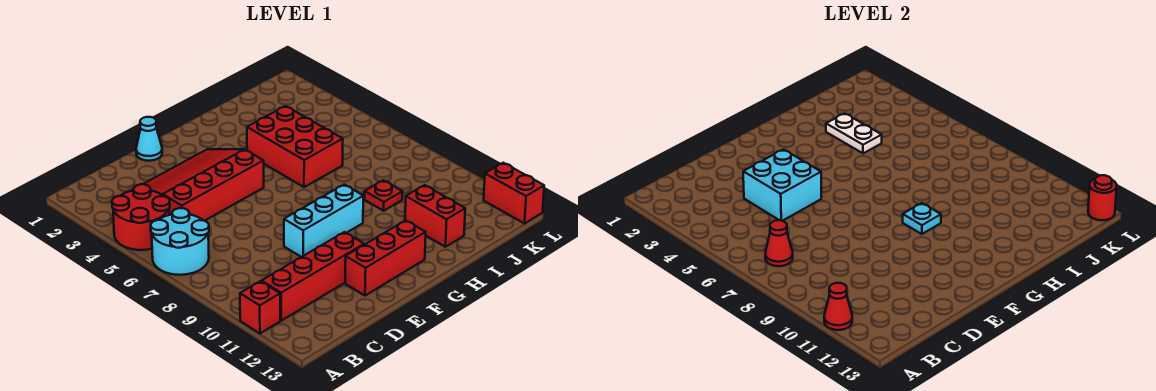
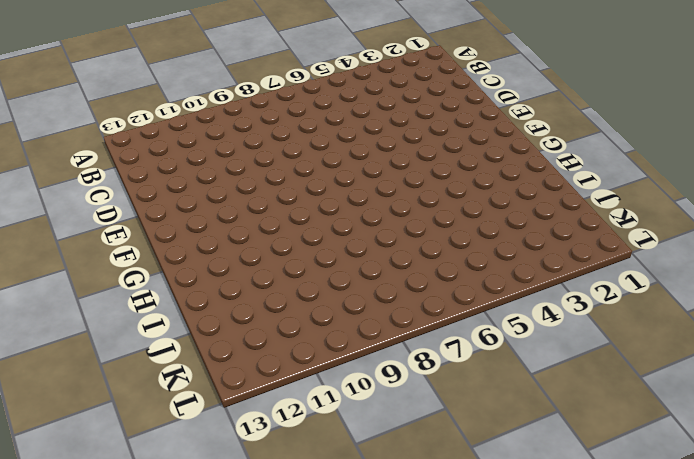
none -> red round brick A4:B5 level 1
none -> cyan round brick A6:B7 level 1
none -> red brick A11 level 1

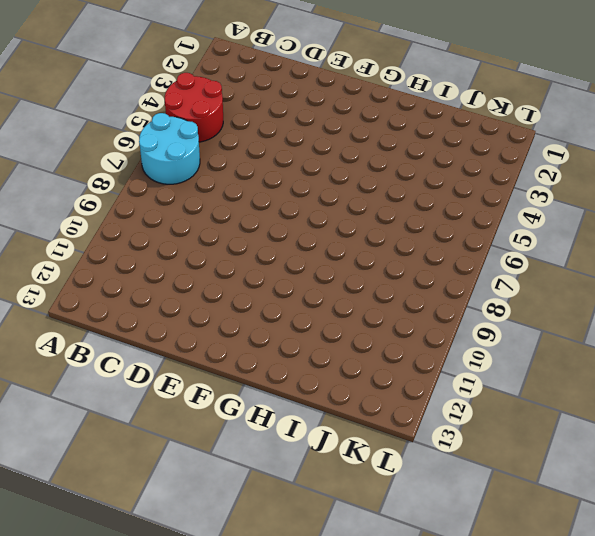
none -> red brick A11 level 1
none -> red brick B11:E11 level 1
none -> red slope C3:F5 level 1 top 5

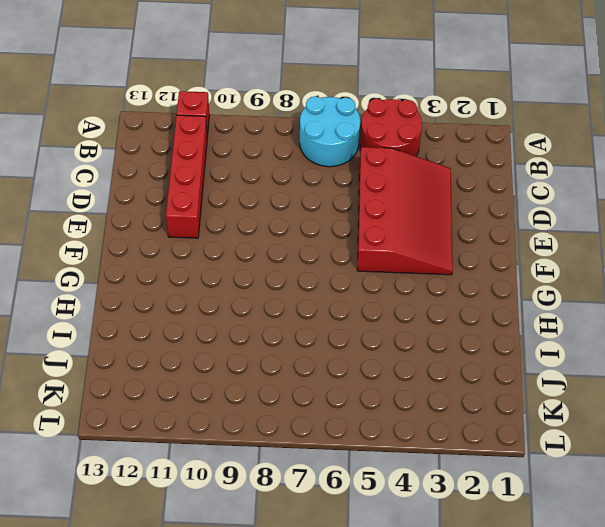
none -> cyan cone E1 level 1
none -> cyan brick E9:G9 level 1
none -> red brick E12:G12 level 1

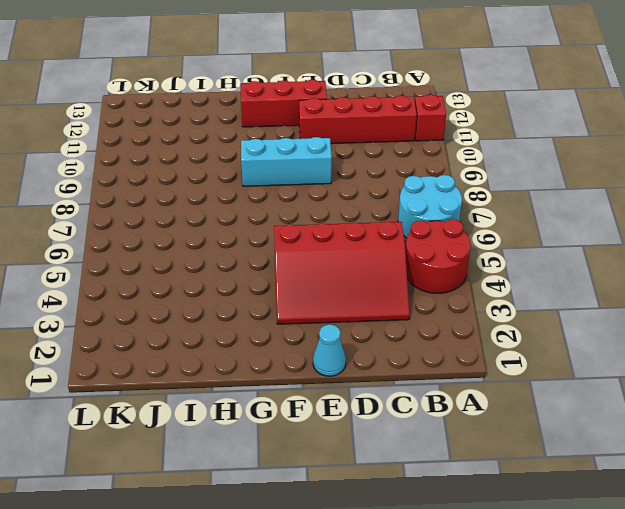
none -> red brick H4:I6 level 1
none -> red plate I9 level 1
none -> red brick I11:I12 level 1

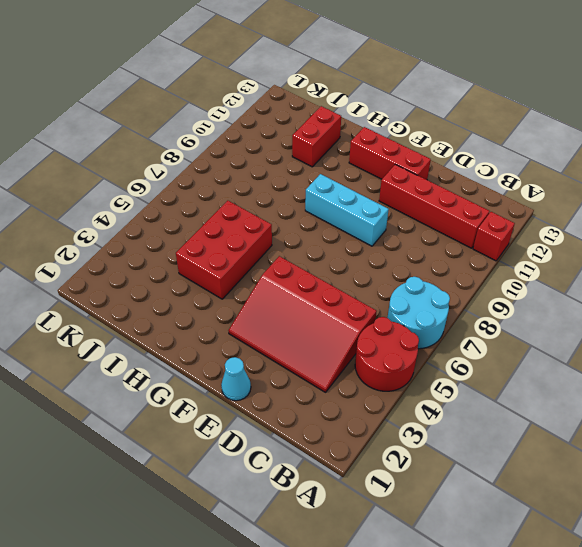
none -> red plate I9 level 1
none -> red brick L12:L13 level 1
none -> red cone A11 level 2

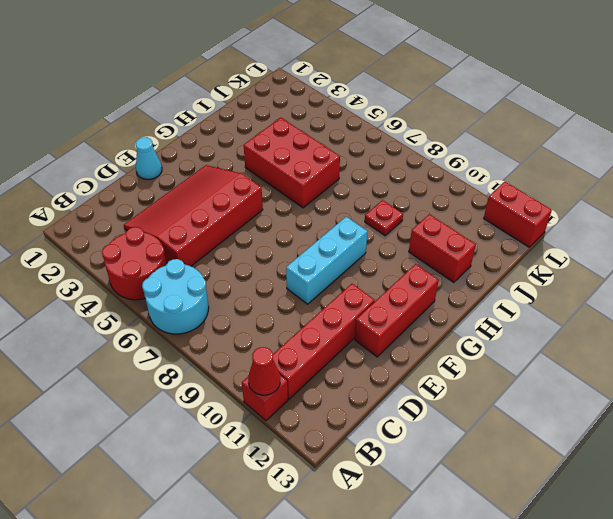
none -> red cone B7 level 2
none -> cyan brick D4:E5 level 2
none -> cyan plate G9 level 2

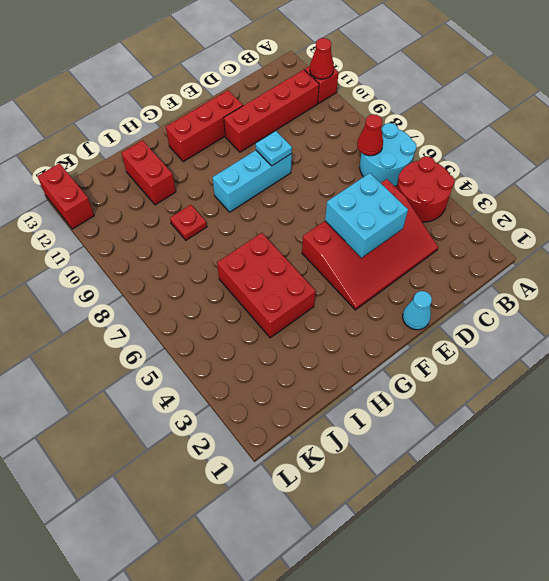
cyan plate E9 level 2 -> cyan plate G9 level 2
none -> white plate I3:I4 level 2
none -> red round brick L13 level 2

